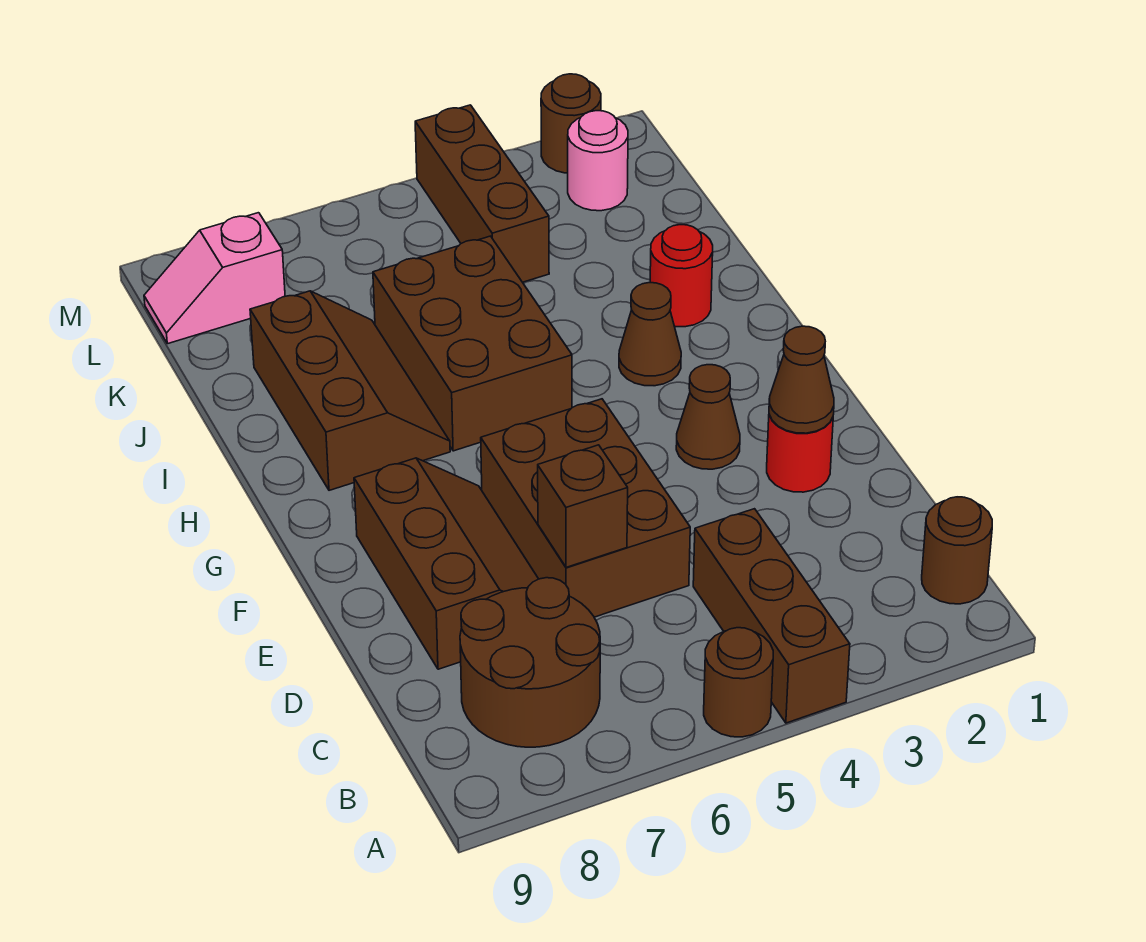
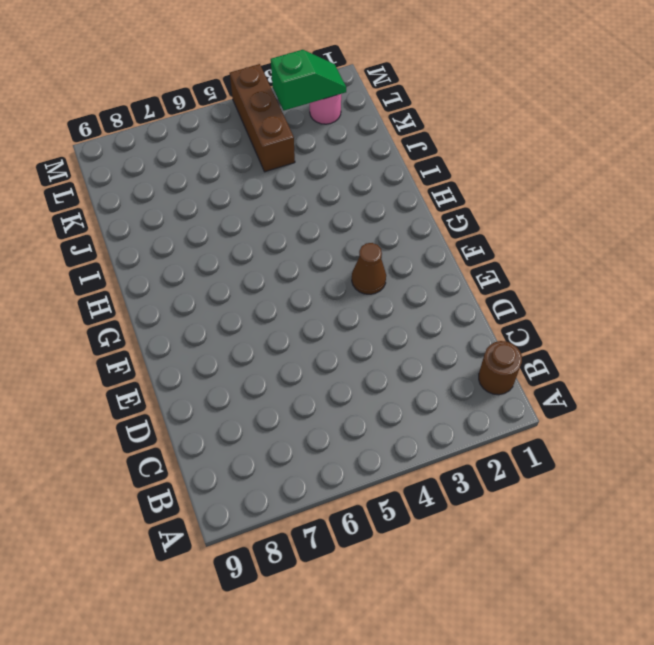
green slope L2:L3 level 2 top 3 -> none
none -> brown brick A4:C4 level 1
none -> brown round brick A5 level 1
none -> brown round brick B7:C8 level 1

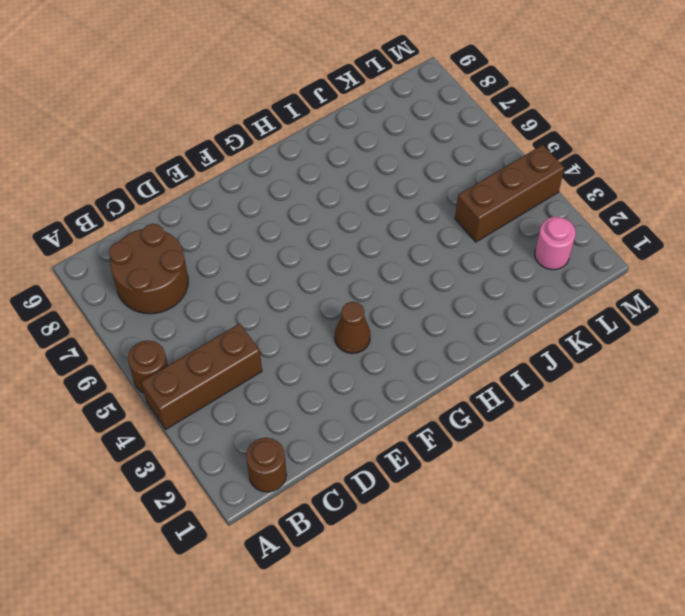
none -> brown brick D5:F6 level 1
none -> brown slope D7:F8 level 1 top 8
none -> red round brick E2 level 1

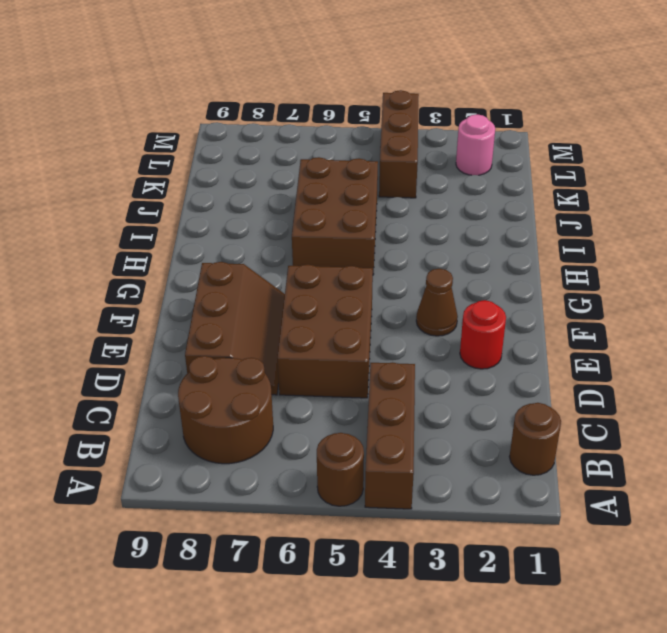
none -> brown cone H3 level 1
none -> brown slope H7:J8 level 1 top 8
none -> red round brick I2 level 1

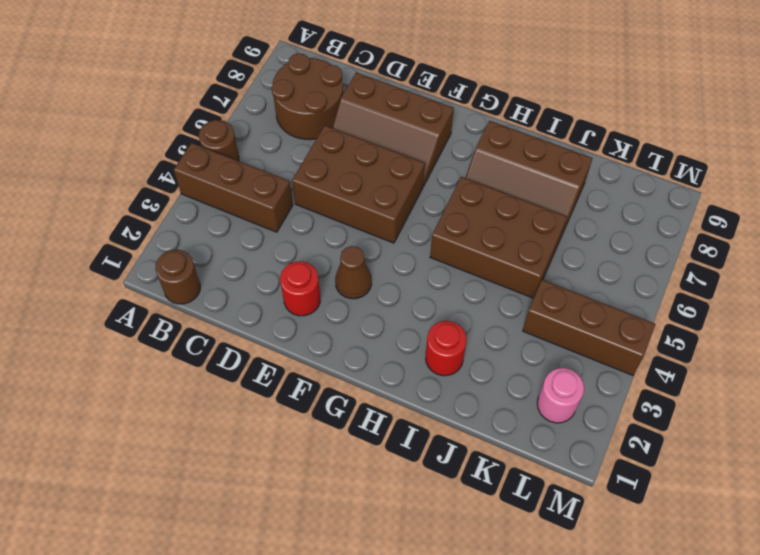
none -> brown cone H3 level 1
none -> pink slope L8:L9 level 1 top 8
none -> brown round brick M2 level 1

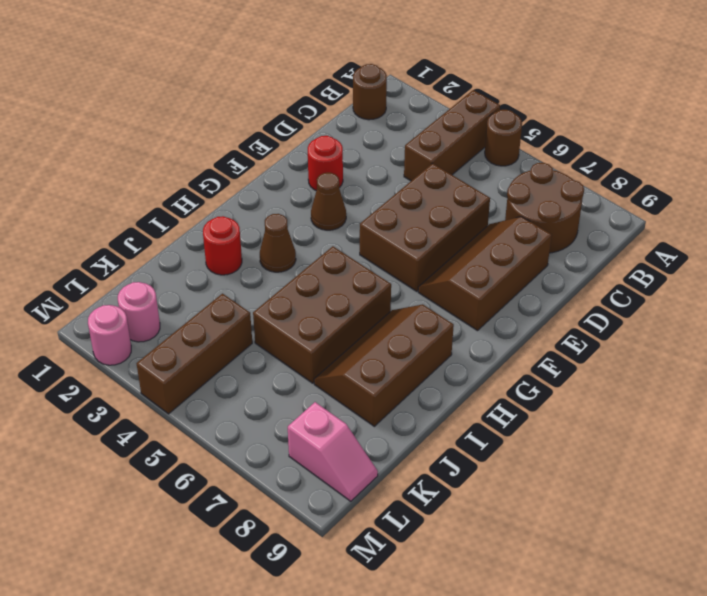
pink round brick M2 level 1 -> brown round brick M2 level 1
none -> brown brick D6 level 2
none -> brown cone E2 level 2

